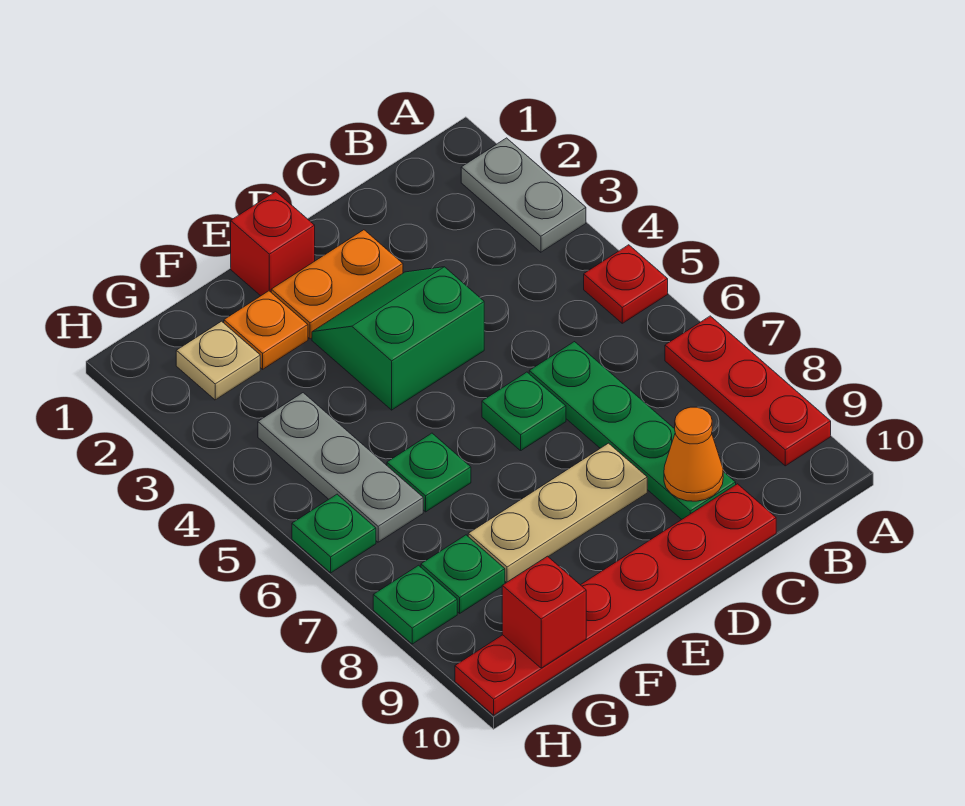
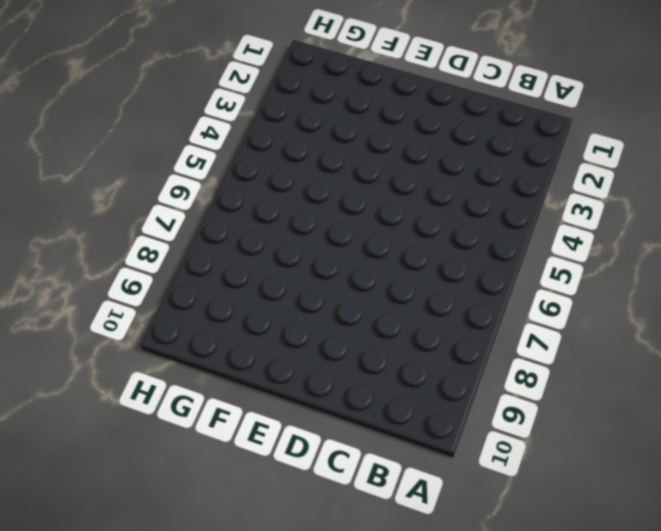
none -> grey plate A2:A3 level 1
none -> red plate A5 level 1
none -> red plate A7:A9 level 1

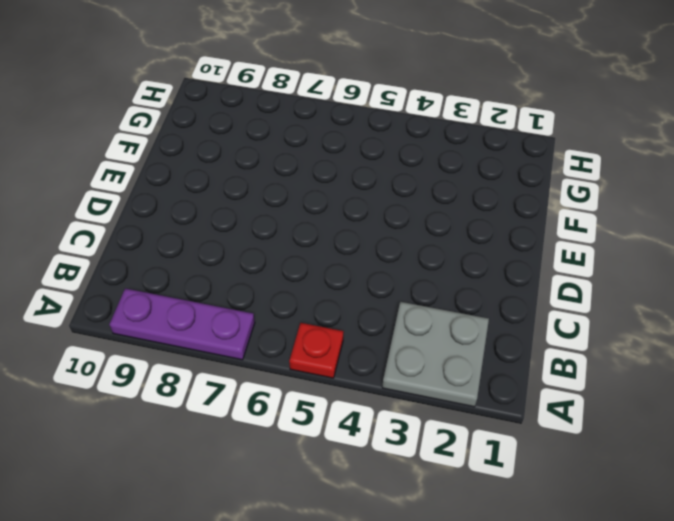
grey plate A2:B3 level 1 -> grey plate A2:A3 level 1
purple plate A7:A9 level 1 -> red plate A7:A9 level 1
none -> green plate C6:C9 level 1
none -> red plate C10:H10 level 1
none -> orange plate D2:E2 level 1

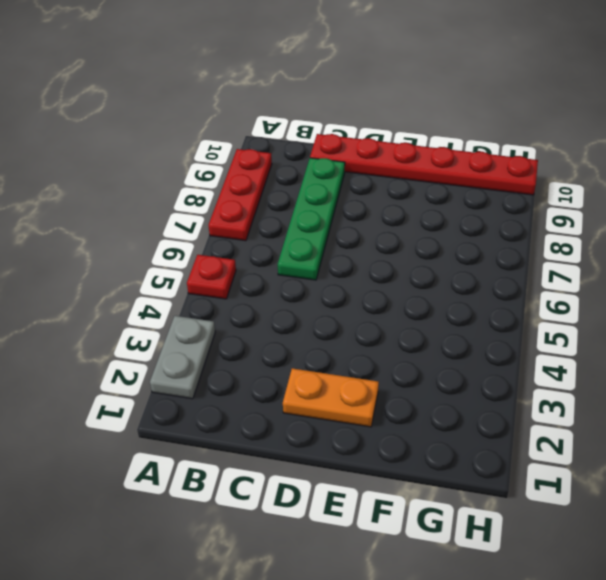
none -> green slope D3:E4 level 1 top 4
none -> green plate D6 level 1
none -> tan plate D8:F8 level 1

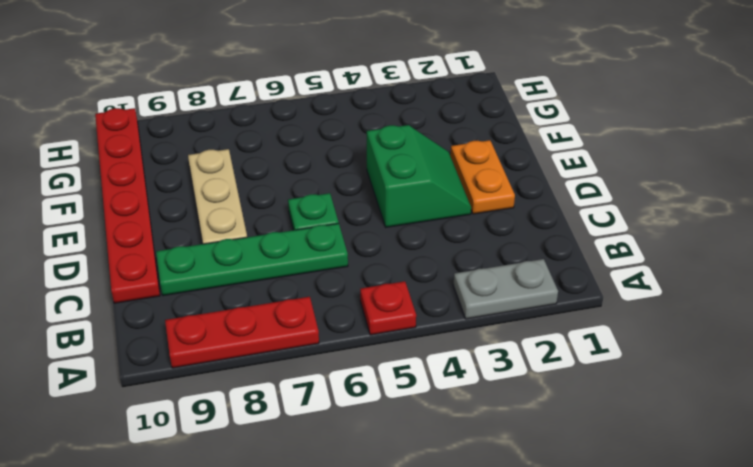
none -> red brick E1 level 1
none -> orange plate F2 level 1
none -> green plate F6 level 1

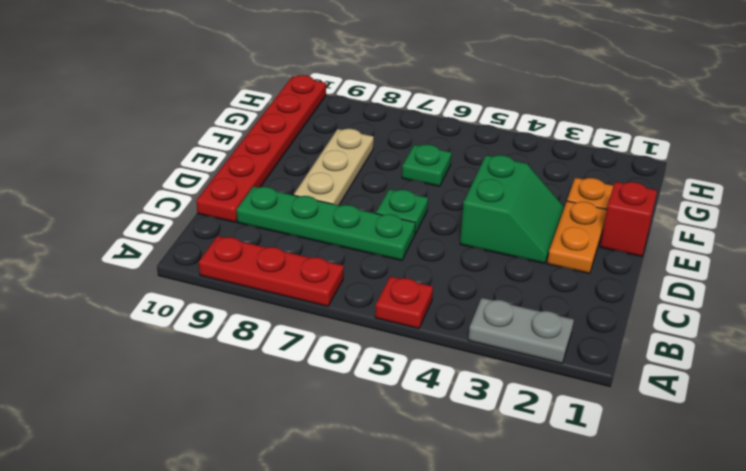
none -> tan plate G2 level 1
none -> grey plate G4:G6 level 1
none -> green plate G8 level 1

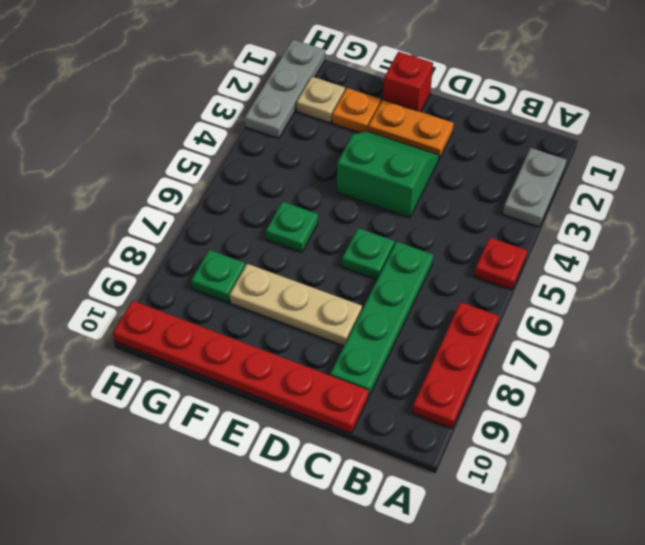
grey plate H1:H3 level 1 -> grey plate G4:G6 level 1
none -> green plate H6 level 1
none -> green plate H8 level 1
none -> orange cone C9 level 2

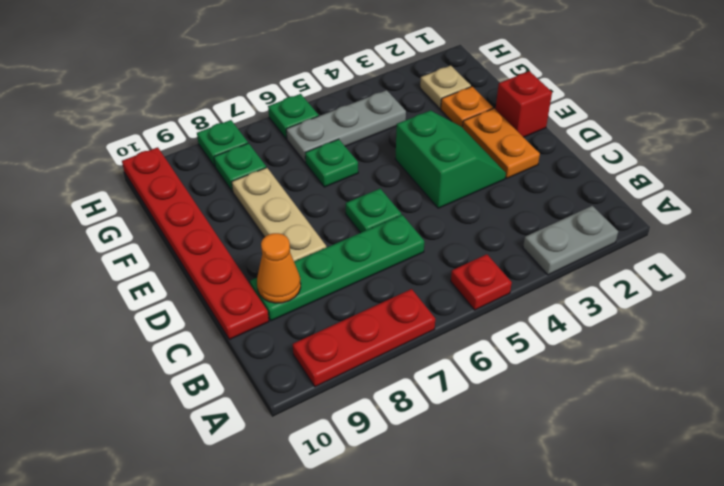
none -> red brick G10 level 2

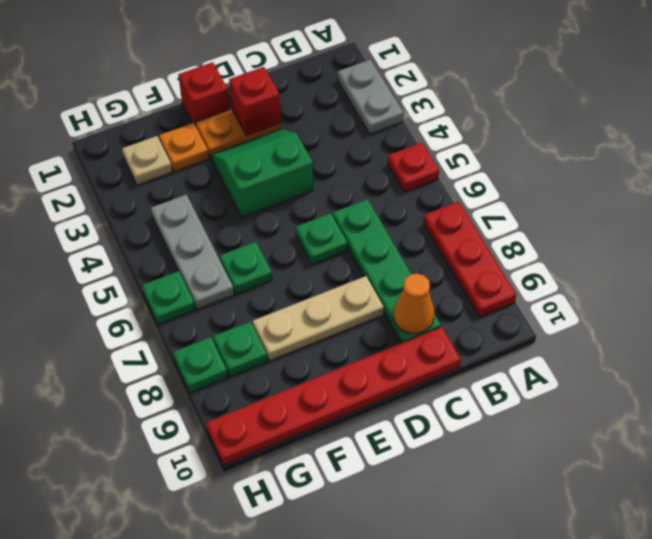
red brick D2 level 2 -> red brick G10 level 2

